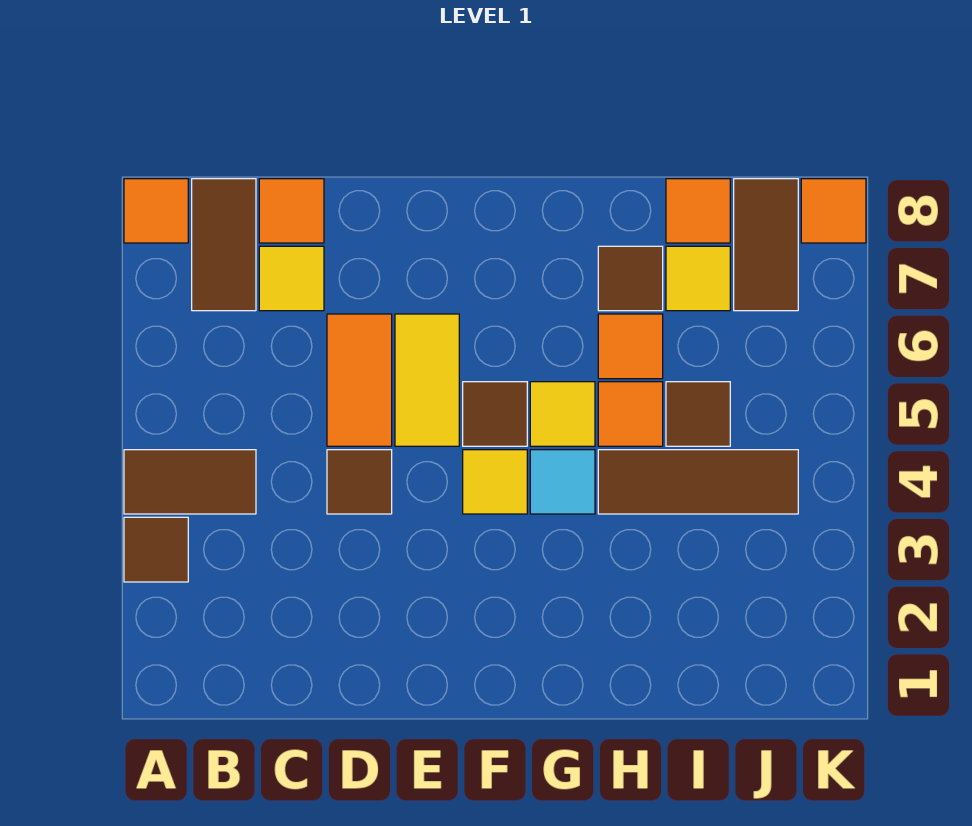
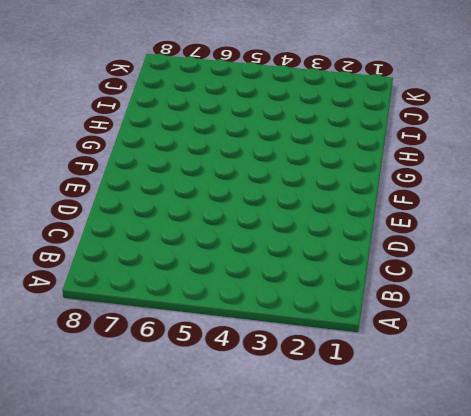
none -> brown tile A3 level 1
none -> brown tile A4:B4 level 1
none -> orange tile A8 level 1

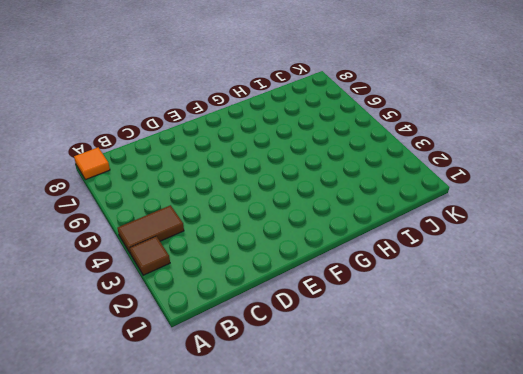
none -> brown tile B7:B8 level 1
none -> yellow tile C7 level 1
none -> orange tile C8 level 1

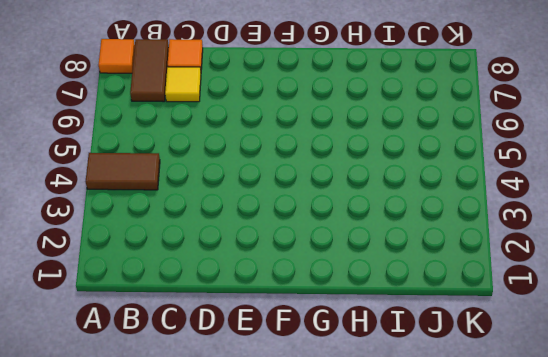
none -> brown tile A3 level 1
none -> brown tile D4 level 1
none -> orange tile D5:D6 level 1

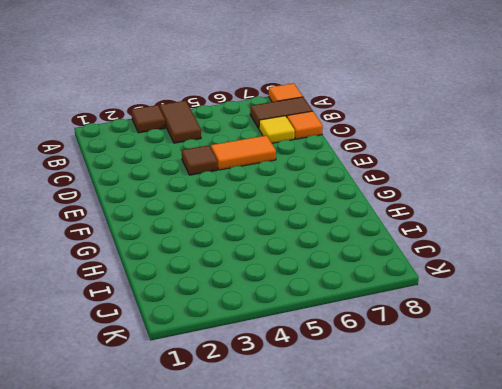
none -> yellow tile E5:E6 level 1
none -> yellow tile F4 level 1
none -> brown tile F5 level 1

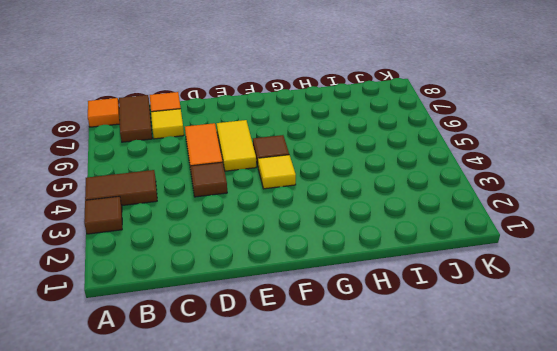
none -> cyan tile G4 level 1
none -> yellow tile G5 level 1
none -> brown tile H4:J4 level 1

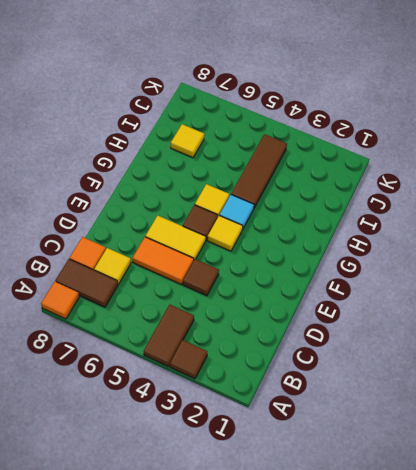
none -> orange tile H5 level 1
none -> orange tile H6 level 1
none -> brown tile H7 level 1

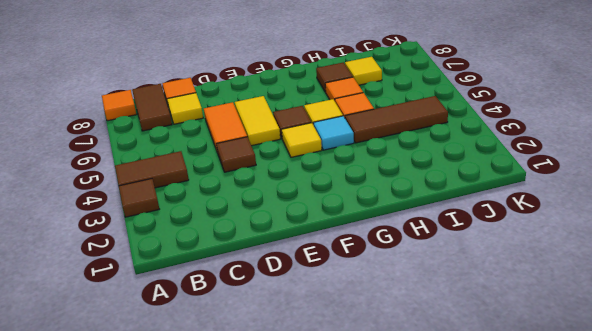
none -> brown tile I5 level 1
none -> orange tile I8 level 1
none -> brown tile J7:J8 level 1

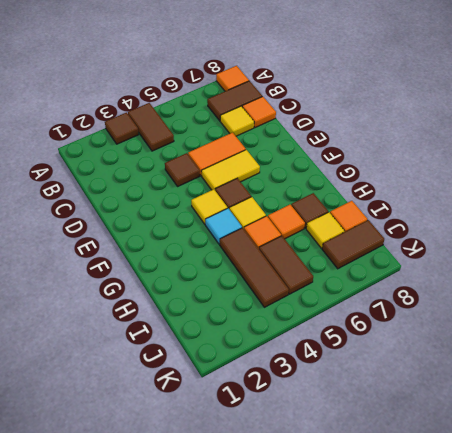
brown tile I5:J5 level 1 -> brown tile I5 level 1
none -> orange tile K8 level 1

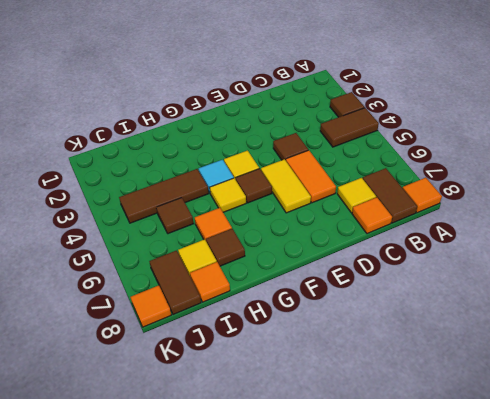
none -> orange tile H5 level 1

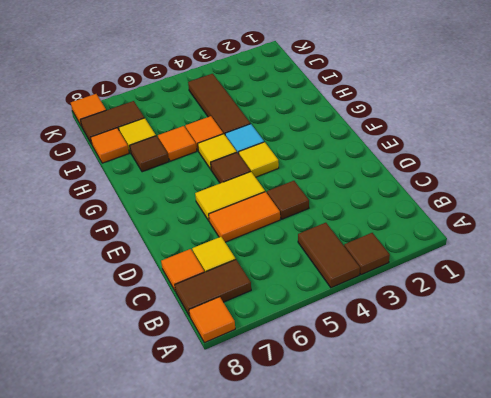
none -> brown tile I5 level 1

